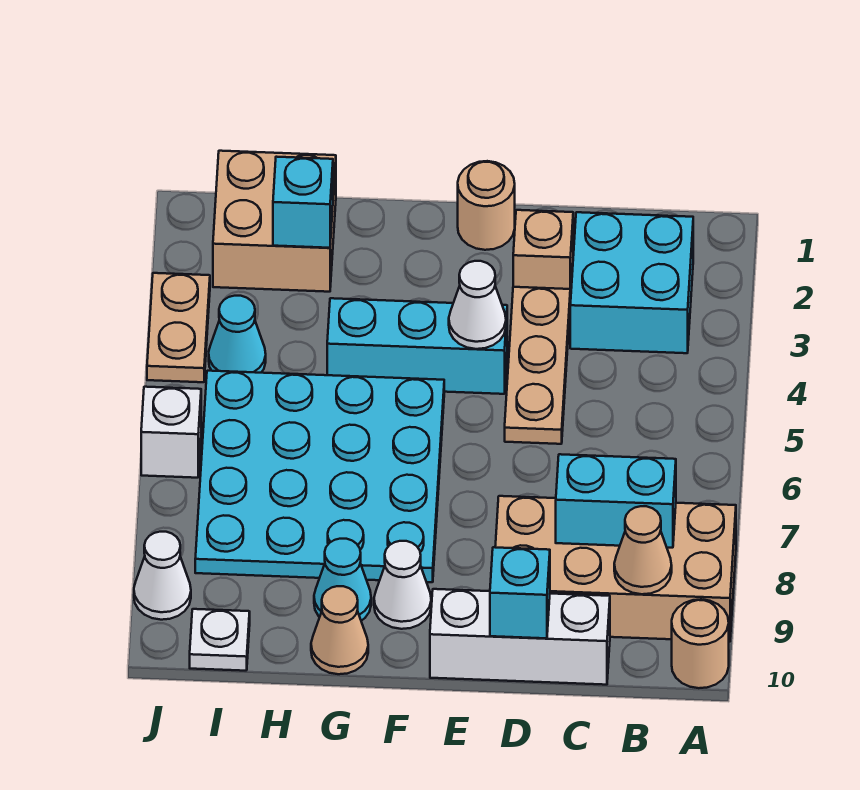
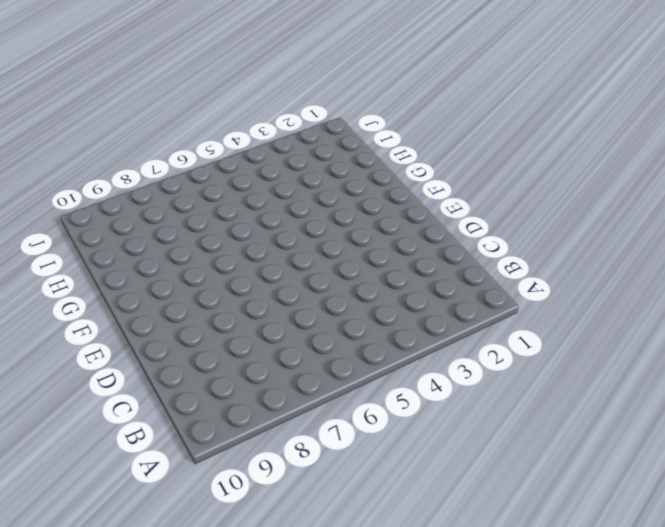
none -> tan brick A8:D9 level 1
none -> tan round brick A10 level 1
none -> cyan brick B2:C3 level 1

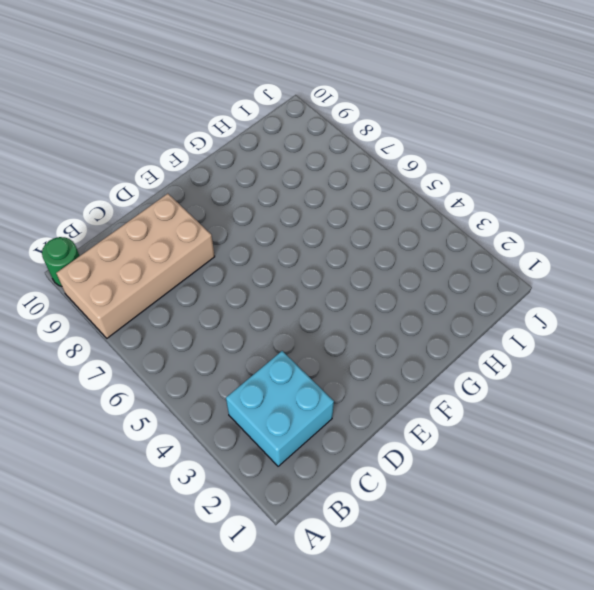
green round brick A10 level 1 -> tan round brick A10 level 1
none -> white brick C10:E10 level 1
none -> tan brick D2 level 1
none -> tan plate D3:D5 level 1

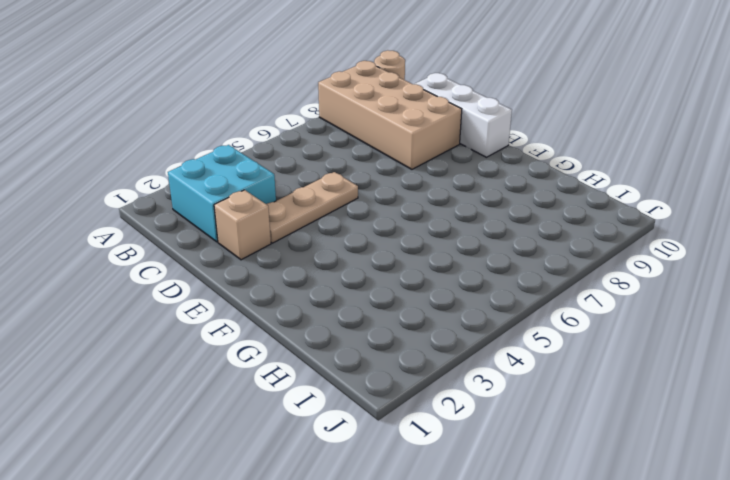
none -> tan round brick E1 level 1
none -> cyan brick E4:G4 level 1
none -> cyan plate F5:I8 level 1

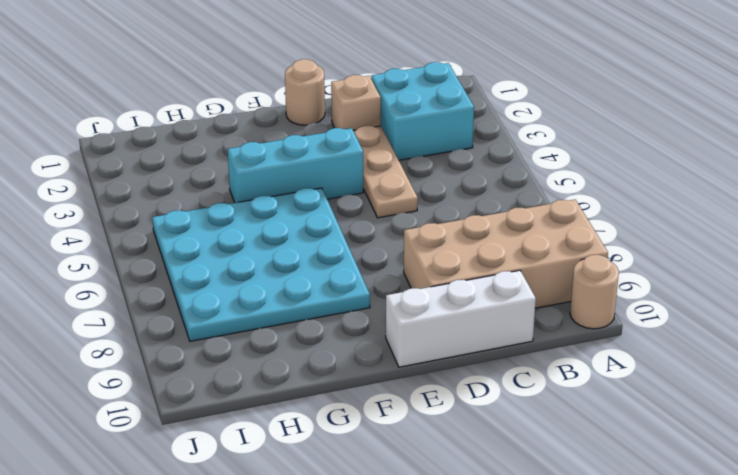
none -> white cone F9 level 1
none -> cyan cone G9 level 1
none -> tan cone G10 level 1

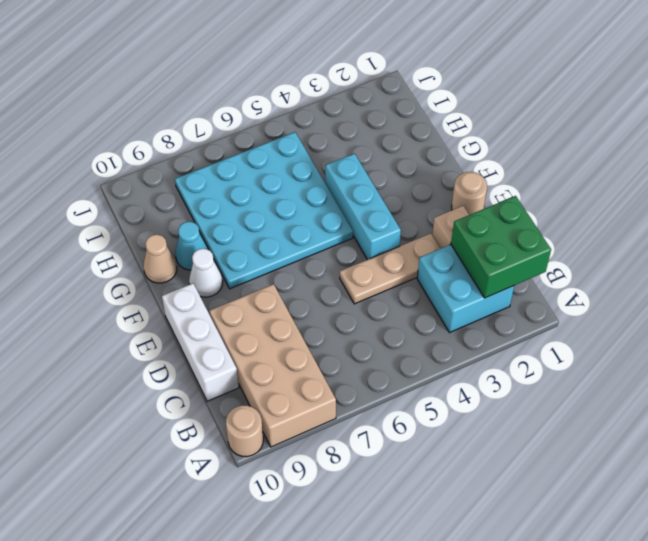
green brick B1:C2 level 2 -> none
none -> tan brick H1:I2 level 1
none -> cyan cone I4 level 1
none -> white plate I10 level 1

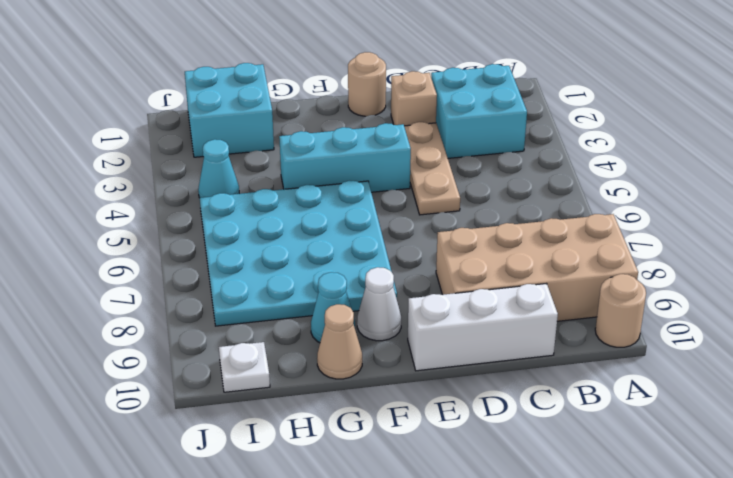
cyan brick H1:I2 level 1 -> tan brick H1:I2 level 1
none -> tan plate J3:J4 level 1
none -> white brick J6 level 1
none -> white cone J9 level 1

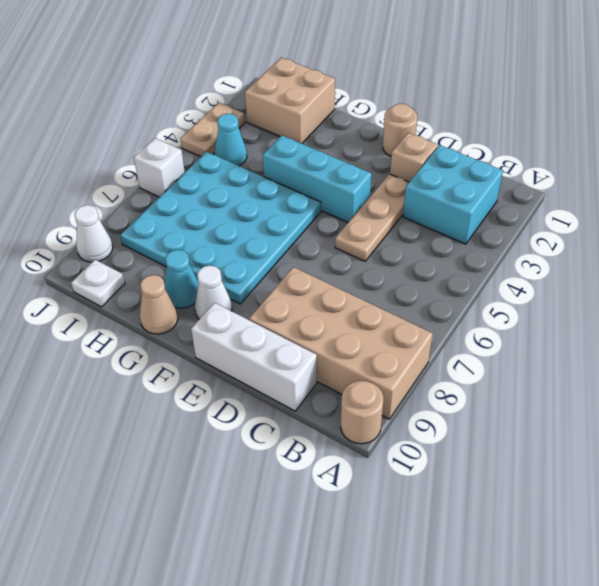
none -> cyan brick B8:C8 level 2
none -> tan cone B9 level 2
none -> cyan brick D10 level 2

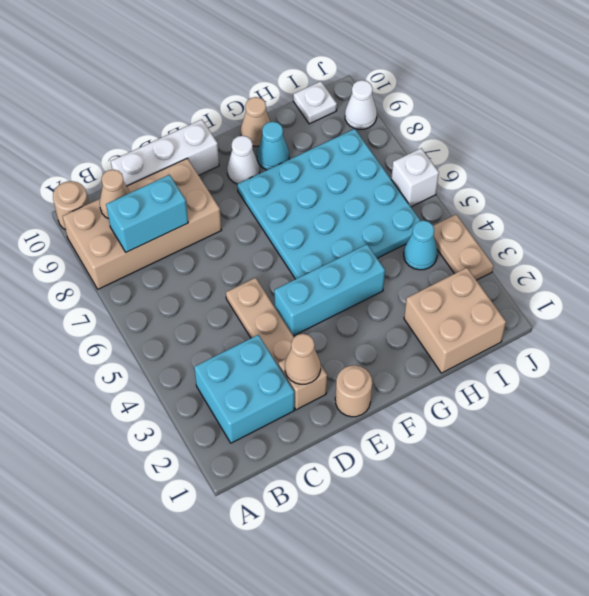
tan cone D2 level 2 -> none
none -> cyan brick D10 level 2
none -> white cone E4 level 2
none -> cyan brick H2 level 2

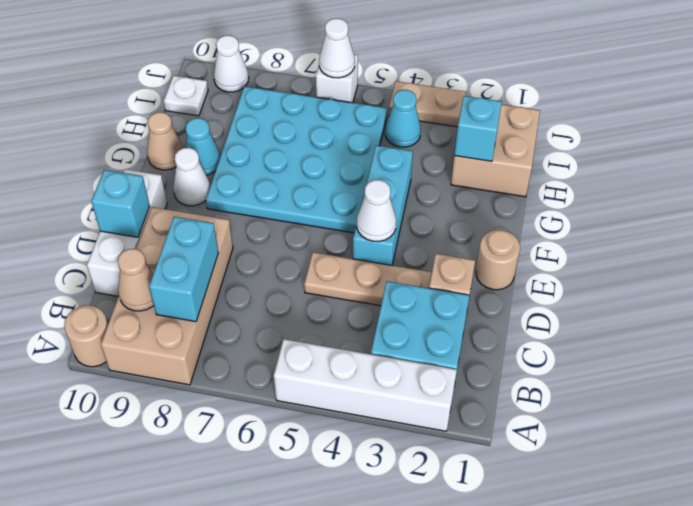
white brick A2:A5 level 1 -> none
white cone J6 level 2 -> none

